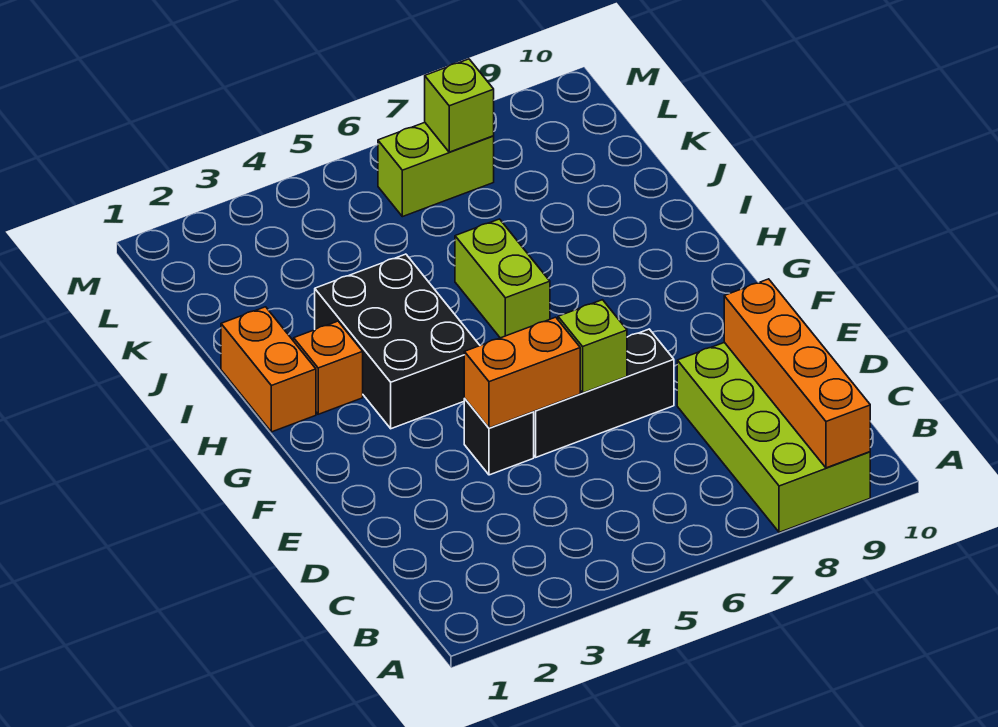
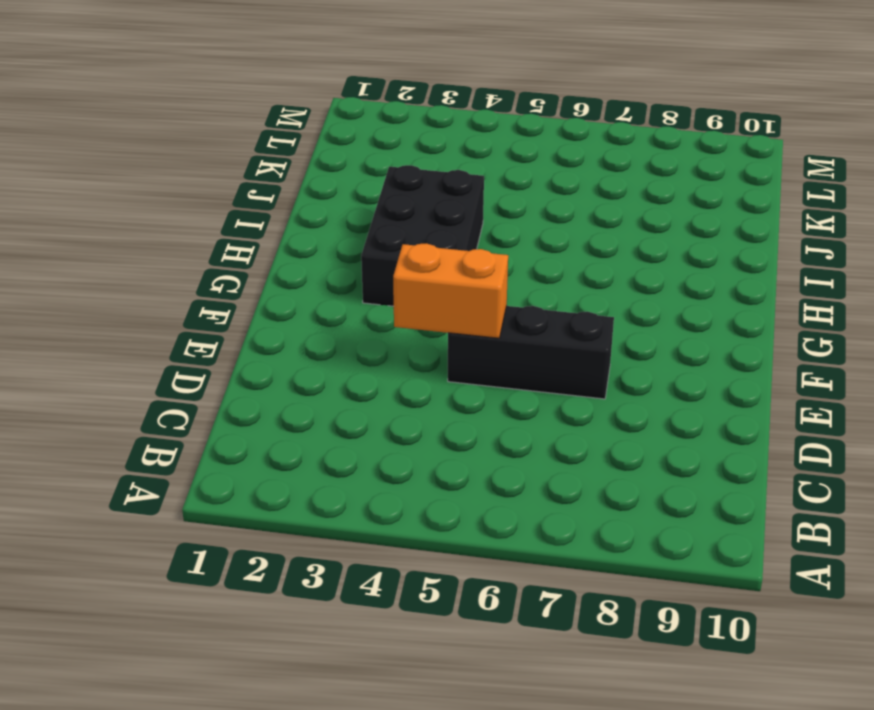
none -> lime brick A8:D9 level 1
none -> black brick E4 level 1
none -> orange brick H1:I1 level 1

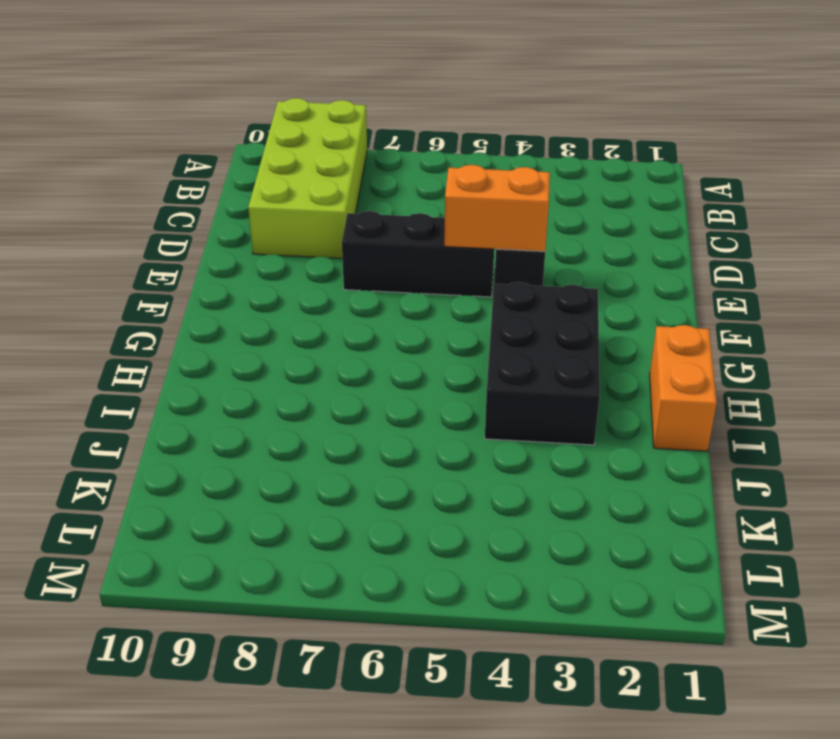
none -> orange brick H2 level 1
none -> lime brick H6:I6 level 1
none -> lime brick L6:L7 level 1

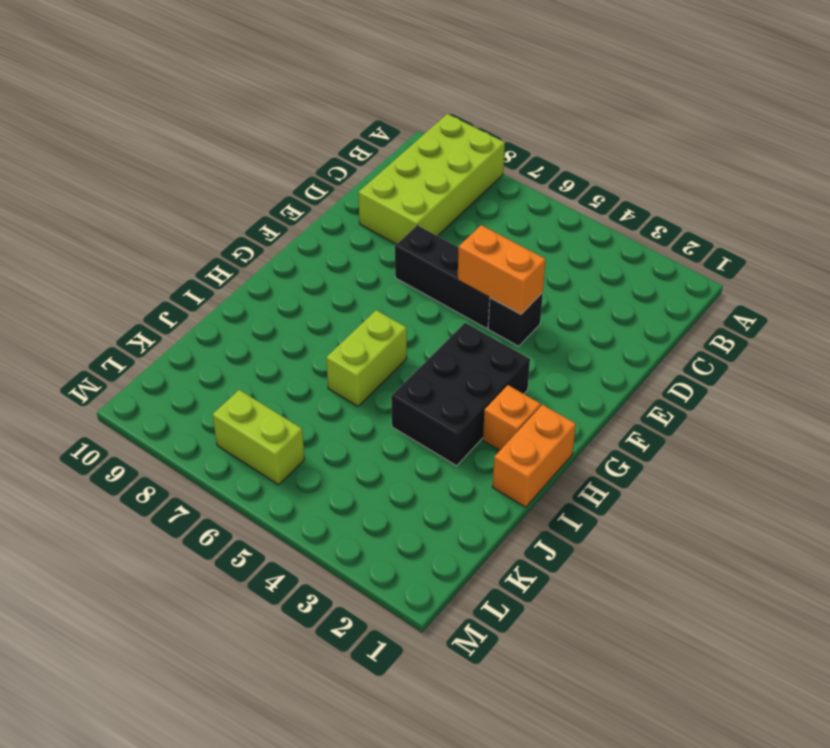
none -> orange brick A9:D9 level 2
none -> lime brick E6 level 2
none -> lime brick L7 level 2

